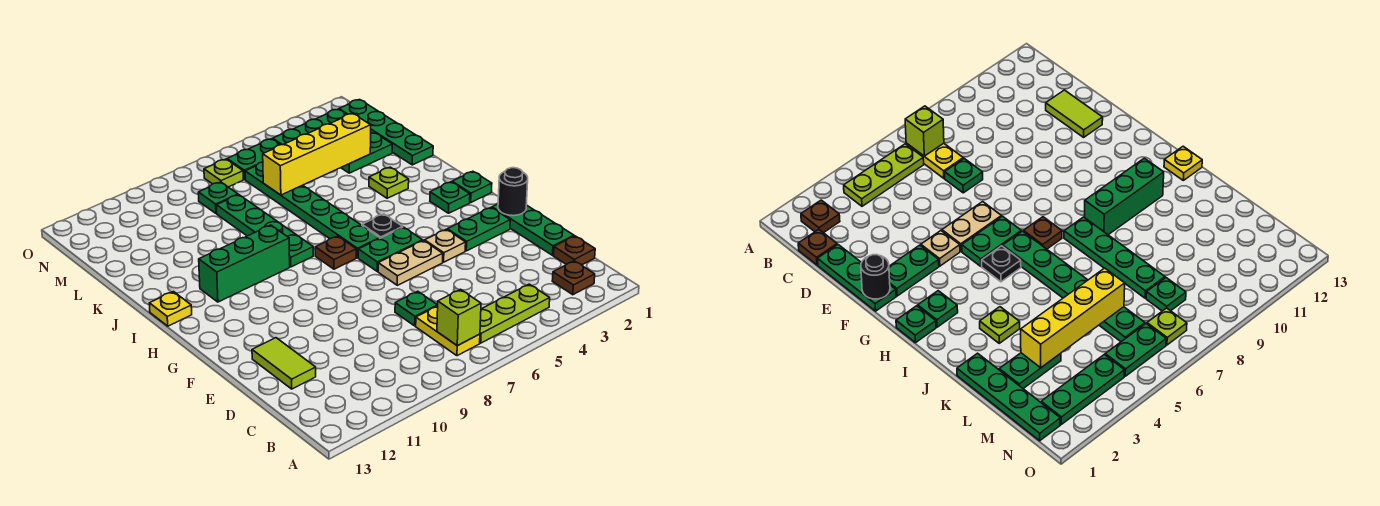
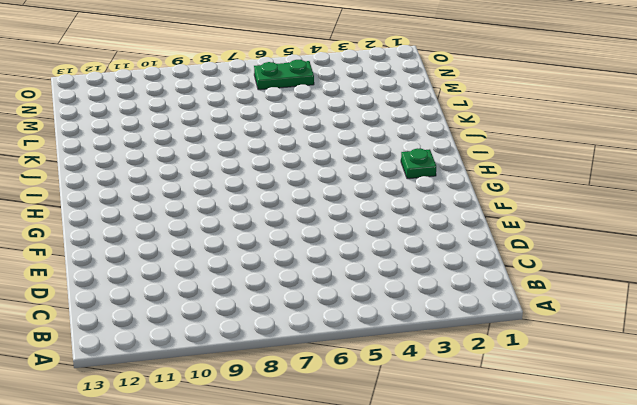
none -> brown plate B2 level 1
none -> lime plate B4:B6 level 1
none -> yellow plate B7:C7 level 1

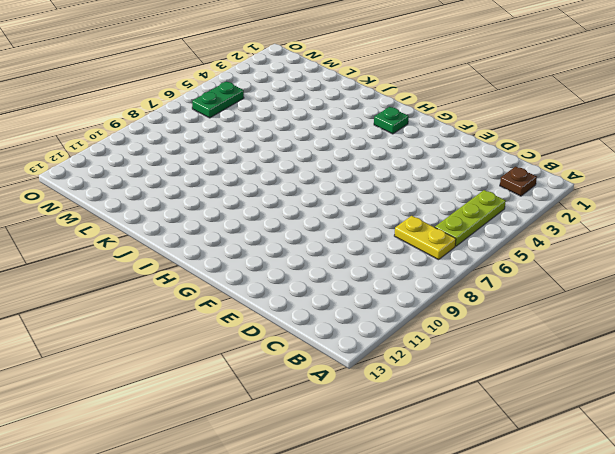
none -> brown plate C1 level 1
none -> green plate D1:F1 level 1
none -> green plate D7 level 1

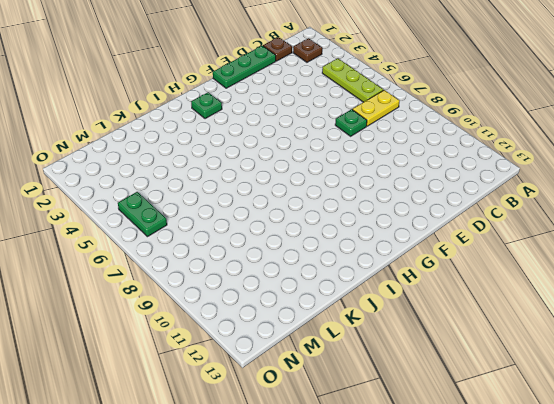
none -> lime tile D12:E12 level 1
none -> green plate F2:F3 level 1
none -> tan plate F4 level 1

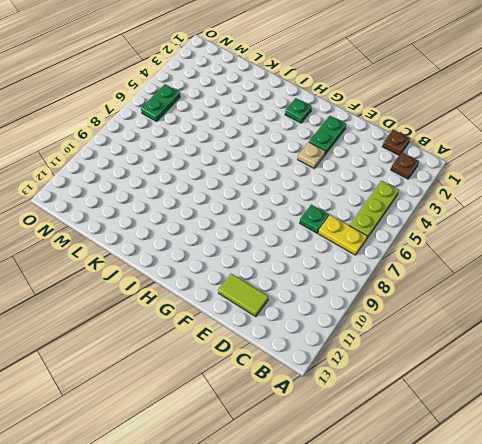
none -> green plate D1:F1 level 1
none -> tan plate F5:F6 level 1
none -> green plate G5:G6 level 1

